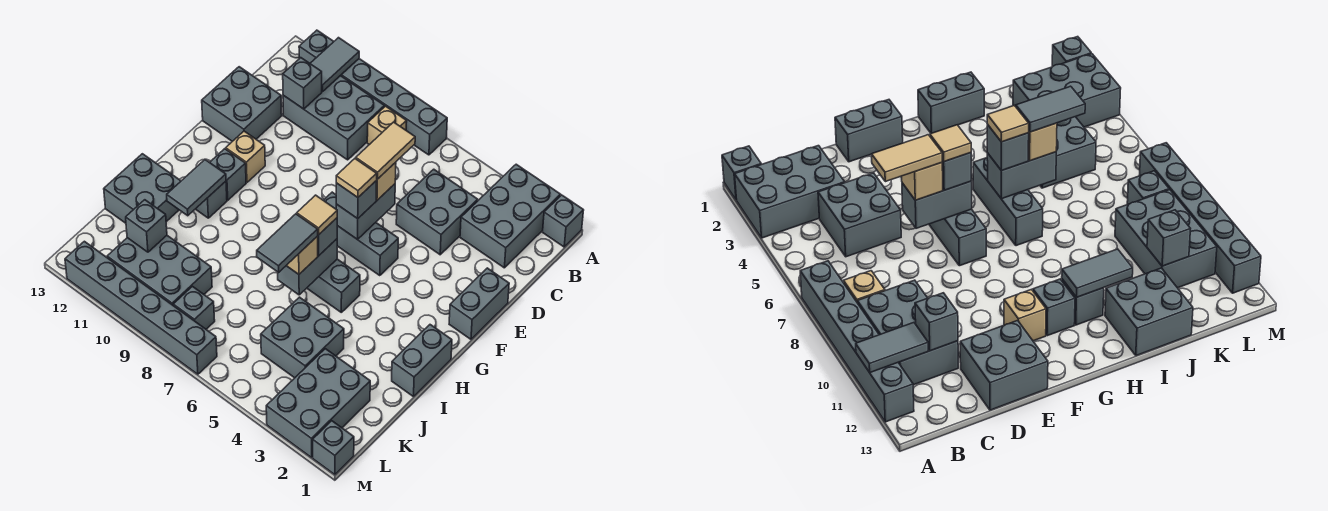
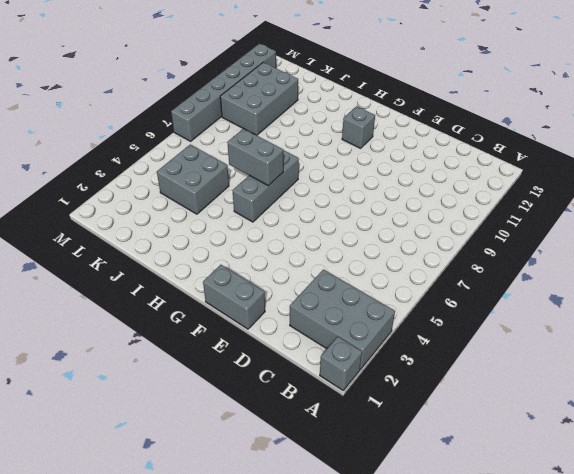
none -> grey brick A7:A12 level 1
none -> tan brick B8 level 1
none -> grey brick B9:C11 level 1
none -> grey brick C4:D5 level 1

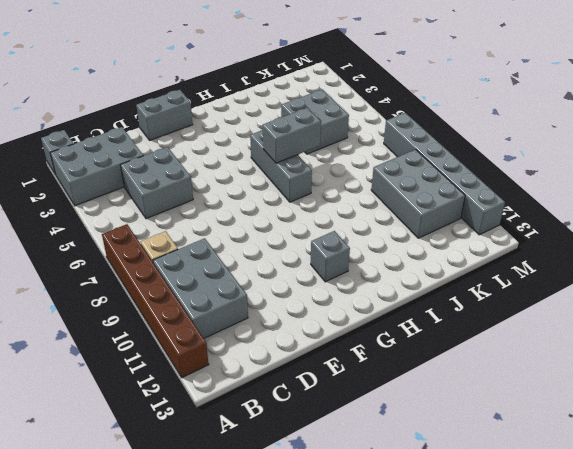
brown brick A7:A12 level 1 -> grey brick A7:A12 level 1
none -> grey brick D12:E13 level 1
none -> grey brick F5:F7 level 1
none -> tan brick F11 level 1
none -> grey brick H1:I1 level 1

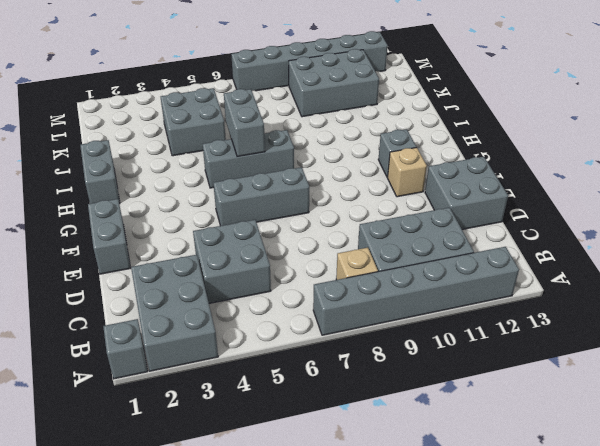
none -> grey brick H11 level 1
none -> grey brick I12:J13 level 1
none -> grey brick K2:M3 level 1
none -> grey brick L8 level 1

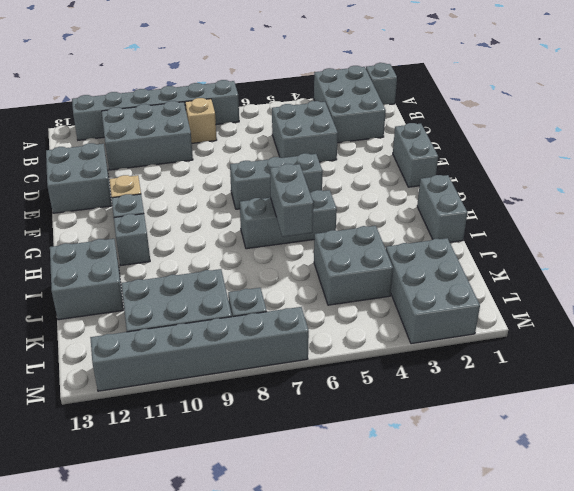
none -> grey brick M1 level 1
none -> grey tile A11:B11 level 2
none -> grey brick C11 level 2
none -> grey brick E6:F6 level 2

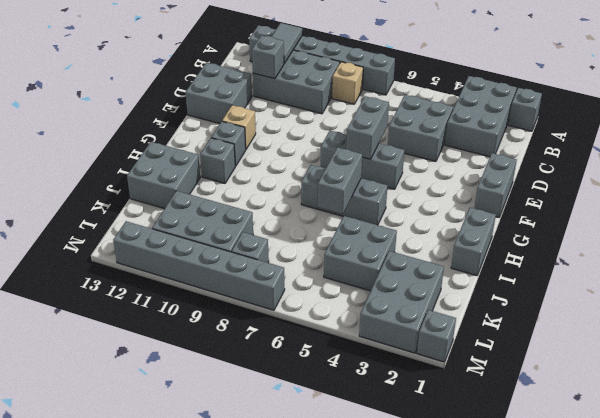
none -> grey tile H11:I11 level 2
none -> grey brick K11 level 2
none -> tan brick E6 level 3
none -> grey brick F6 level 3

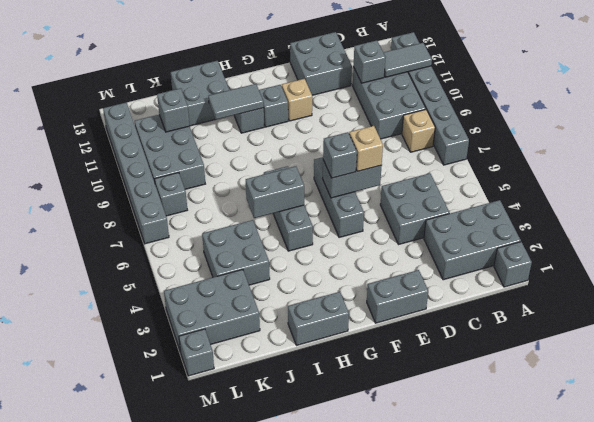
none -> grey brick H6 level 3
none -> tan brick I6 level 3
none -> tan tile D6:E6 level 4
none -> tan tile F6 level 4

